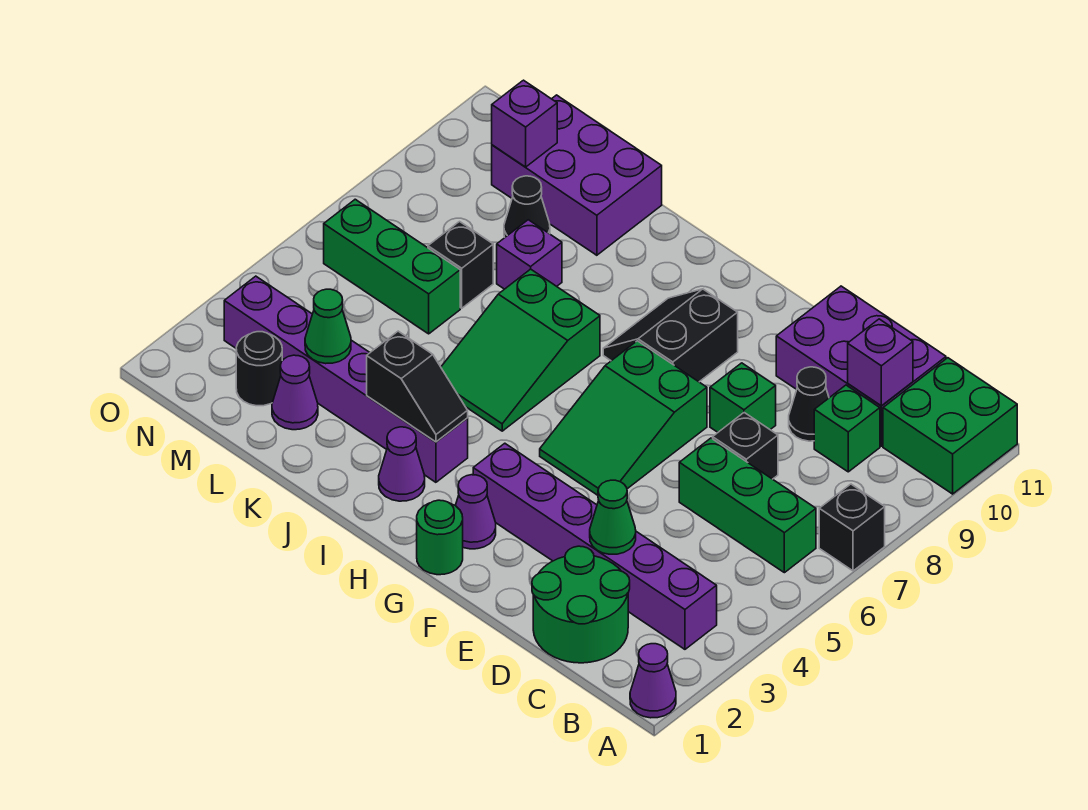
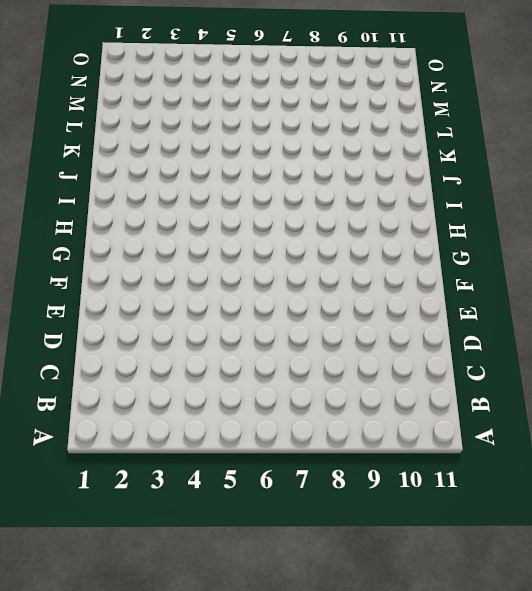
none -> purple cone A1 level 1
none -> black brick A7 level 1
none -> green brick A10:B11 level 1
none -> purple brick B3:G3 level 1

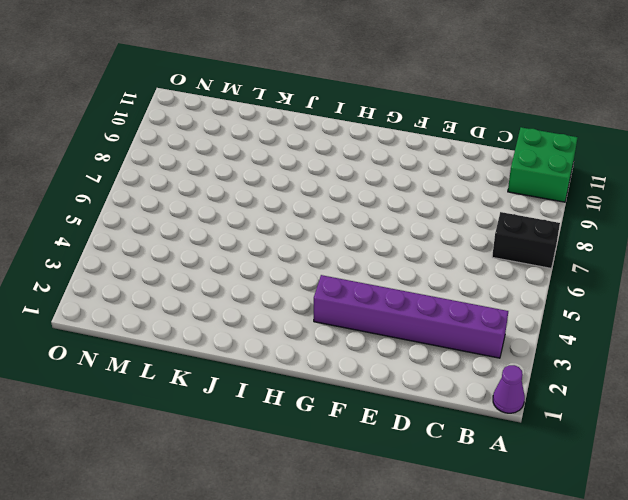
black brick A7:B7 level 1 -> black brick A7 level 1
none -> green brick B6:D6 level 1
none -> green round brick C1:D2 level 1
none -> green brick C9 level 1
none -> purple brick C10:E11 level 1

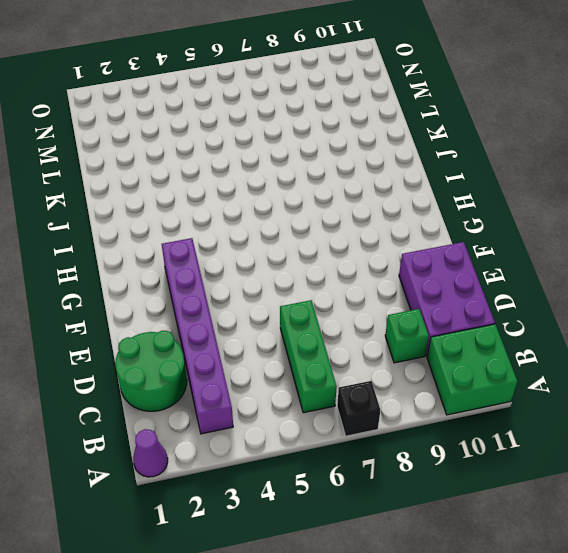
none -> black brick D7 level 1
none -> black cone D9 level 1
none -> green brick E8 level 1
none -> green slope F5:G7 level 1 top 7

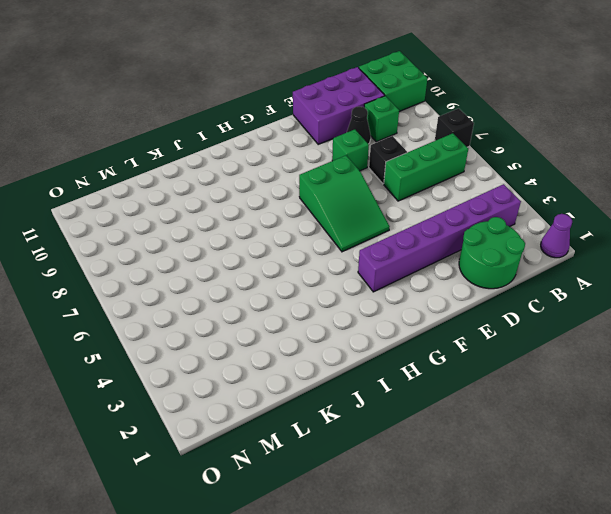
none -> green round brick G1 level 1
none -> purple cone G2 level 1
none -> black slope G8:H9 level 1 top G
none -> purple cone I2 level 1

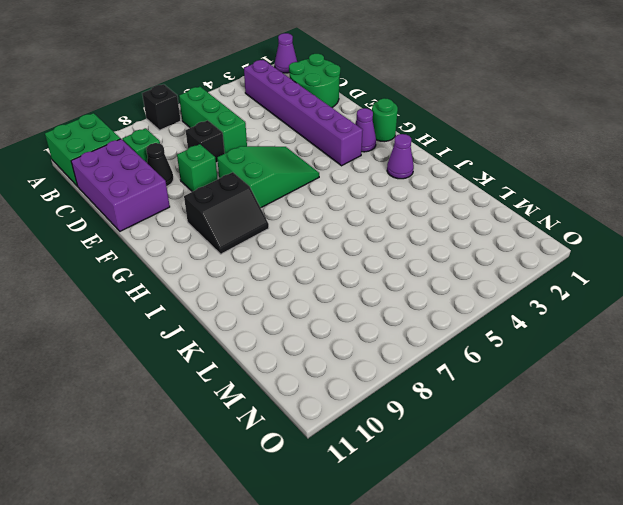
none -> purple brick I3:N3 level 1
none -> green slope I5:J7 level 1 top 7
none -> purple brick K8 level 1
none -> purple brick K10:M11 level 1

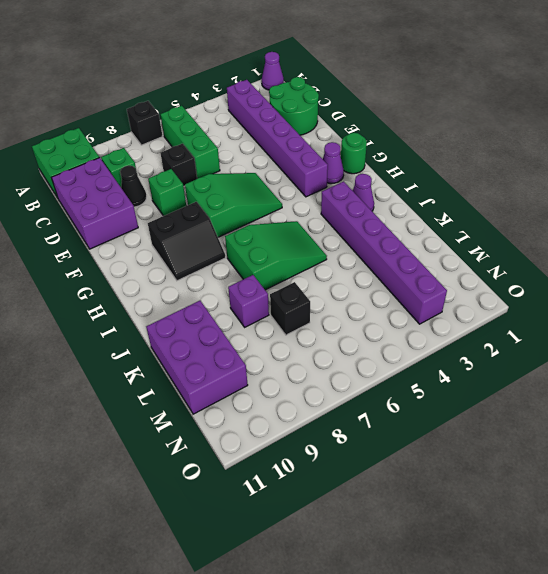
none -> purple cone L2 level 1
none -> green brick L6:N6 level 1
none -> black cone L9 level 1
none -> black round brick M2 level 1

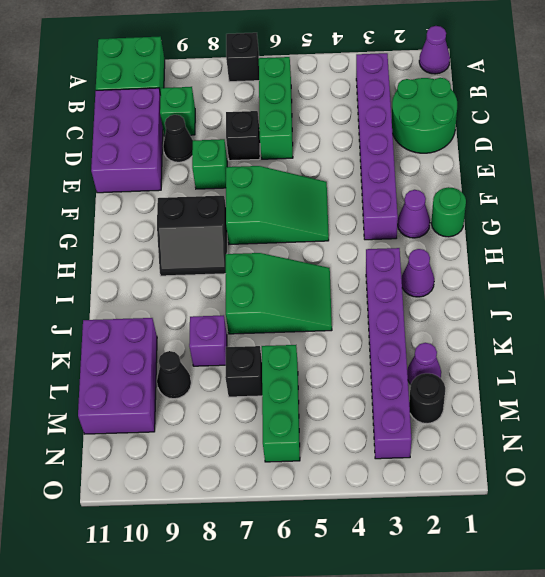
none -> purple brick C10 level 2
none -> green cone D3 level 2
none -> black slope I3:J3 level 2 top J
none -> green cone L3 level 2

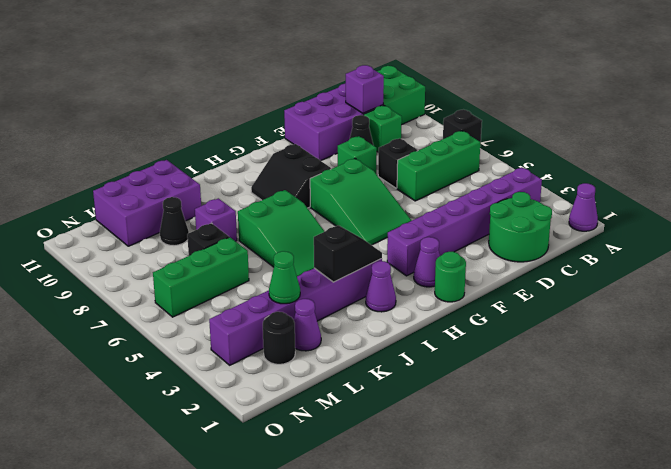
none -> green cone D3 level 2
none -> purple brick M10 level 2

